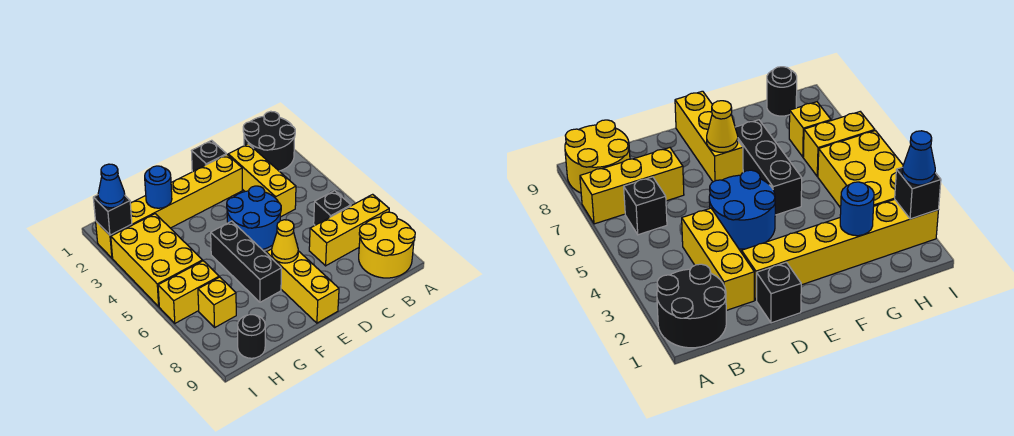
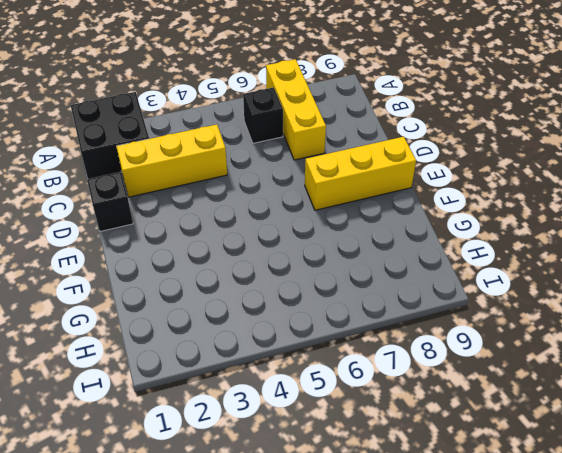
black brick A1:B2 level 1 -> black round brick A1:B2 level 1
none -> yellow round brick A8:B9 level 1
none -> yellow brick D2:I2 level 1
none -> blue round brick D4:E5 level 1

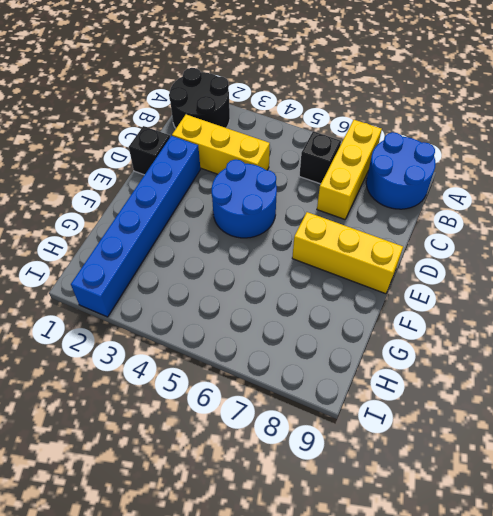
blue round brick A8:B9 level 1 -> yellow round brick A8:B9 level 1
blue brick D2:I2 level 1 -> yellow brick D2:I2 level 1
none -> black brick F5:F7 level 1
none -> yellow brick H3:I5 level 1
none -> yellow brick H6:I6 level 1

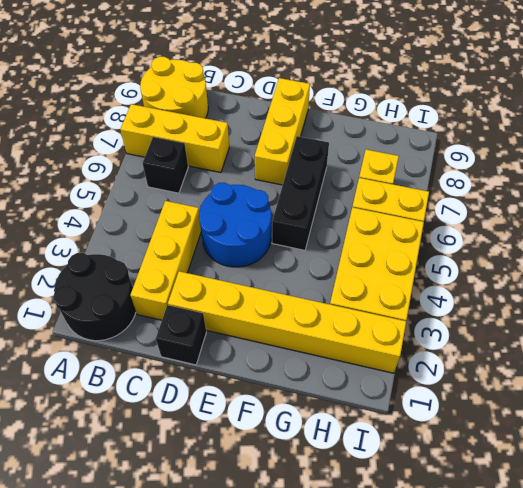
none -> black round brick H9 level 1
none -> yellow cone E7 level 2
none -> blue round brick G2 level 2

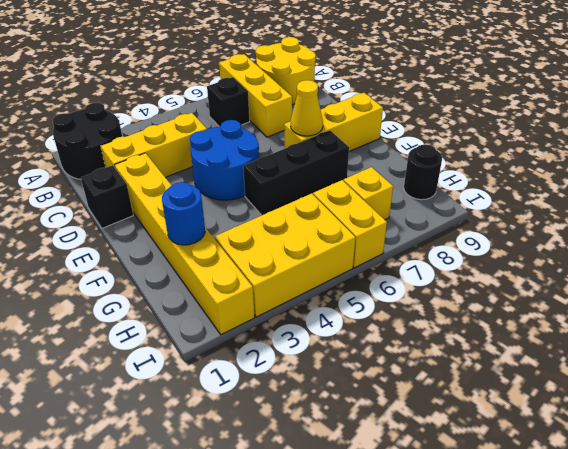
none -> black brick I2 level 2
none -> blue cone I2 level 3

